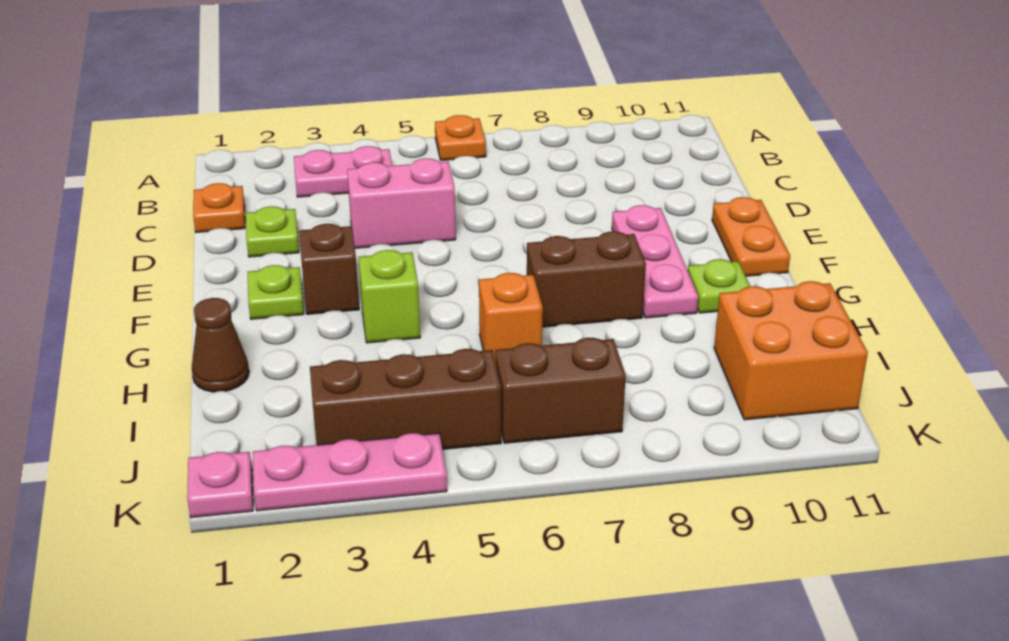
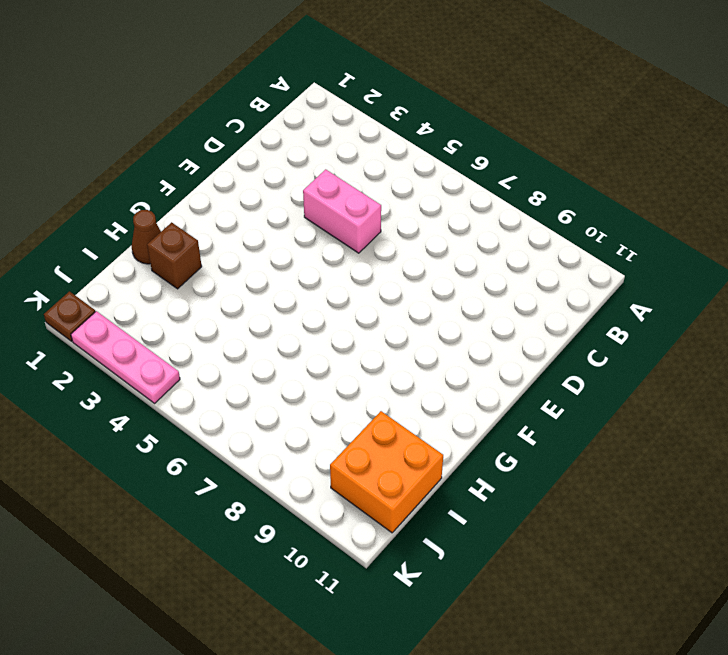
brown brick H2 level 1 -> brown brick F3 level 1
brown plate K1 level 1 -> pink plate K1 level 1
none -> orange plate A6 level 1
none -> pink plate B3:B4 level 1
none -> orange plate C1 level 1

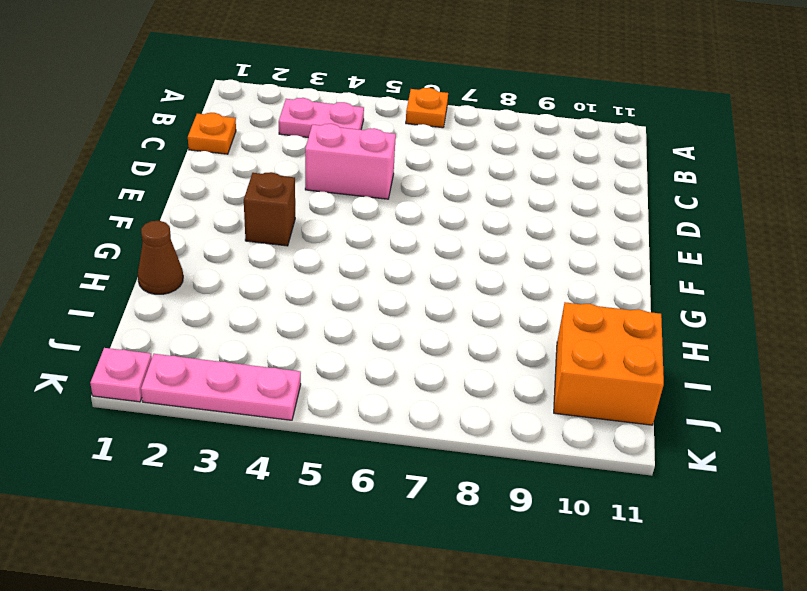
none -> lime plate D2 level 1
none -> pink plate E9:G9 level 1
none -> orange plate E11:F11 level 1

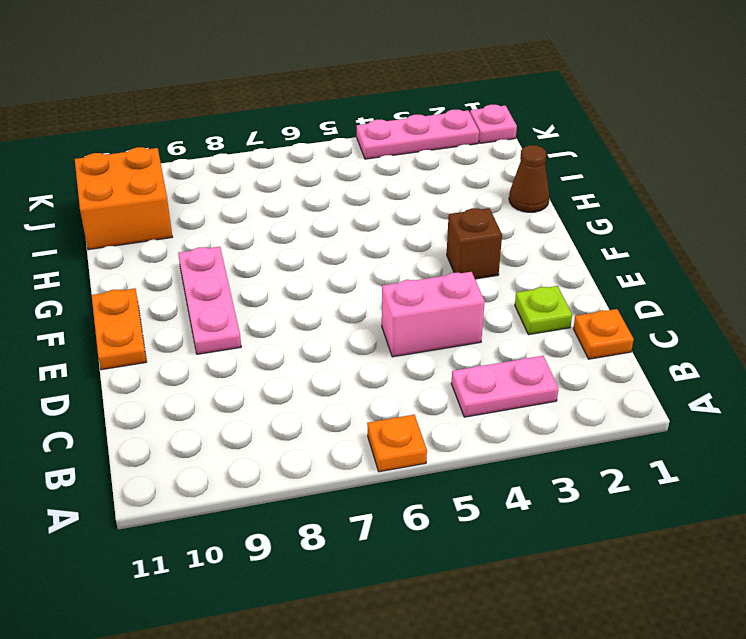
none -> lime plate F2 level 1
none -> lime brick G4 level 1
none -> brown brick G7:G8 level 1

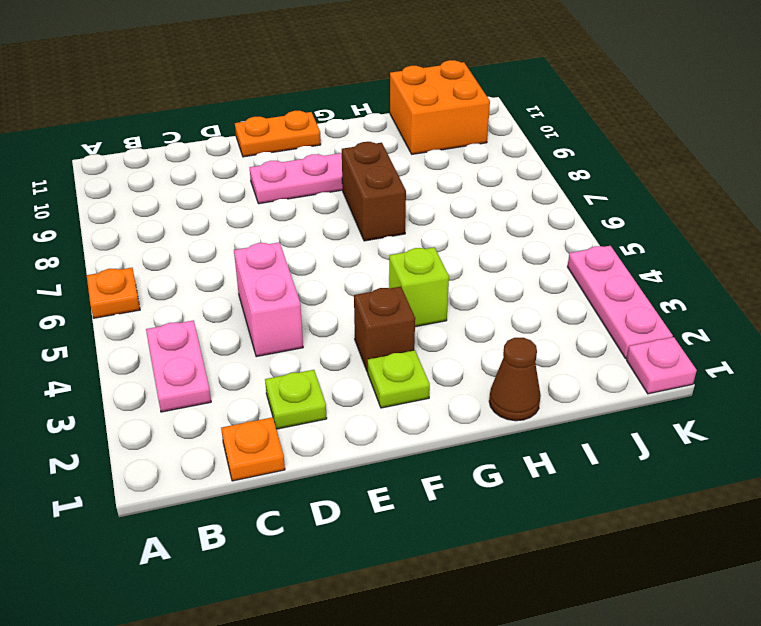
none -> lime plate G10 level 1
none -> orange brick H6 level 1
none -> brown brick J3:J5 level 1

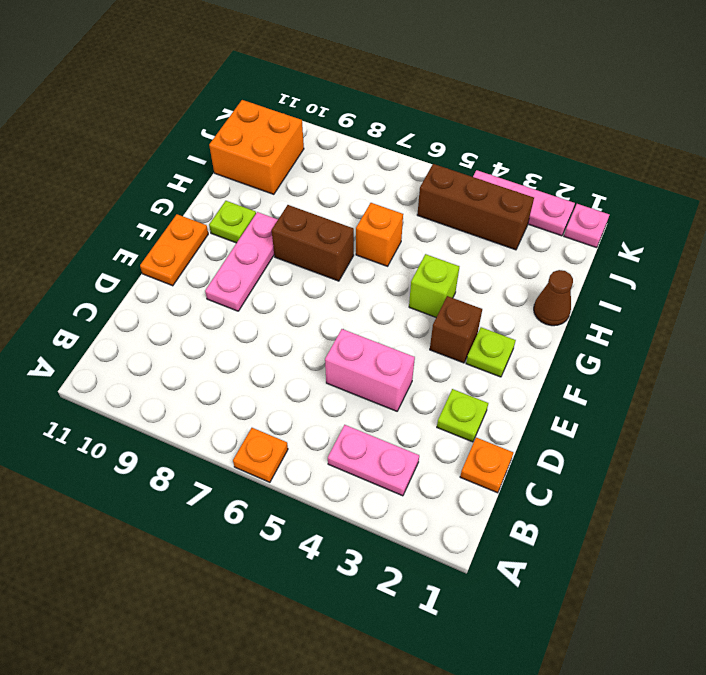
none -> brown brick J6:J7 level 1

